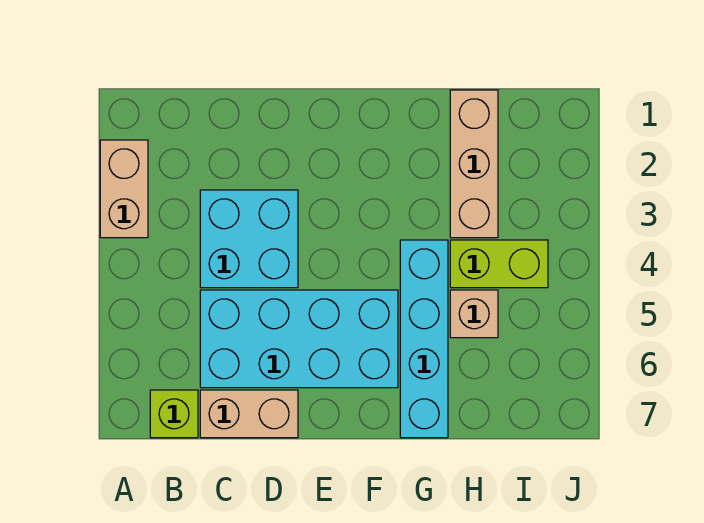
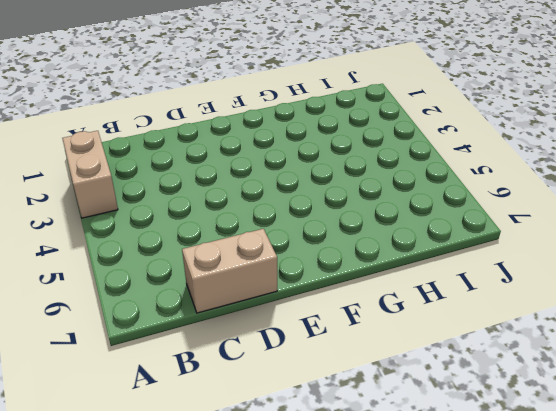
none -> lime brick B7 level 1
none -> cyan brick C3:D4 level 1

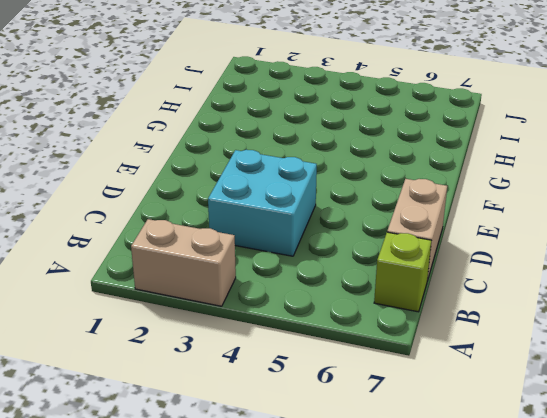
none -> cyan brick C5:F6 level 1
none -> cyan brick G4:G7 level 1

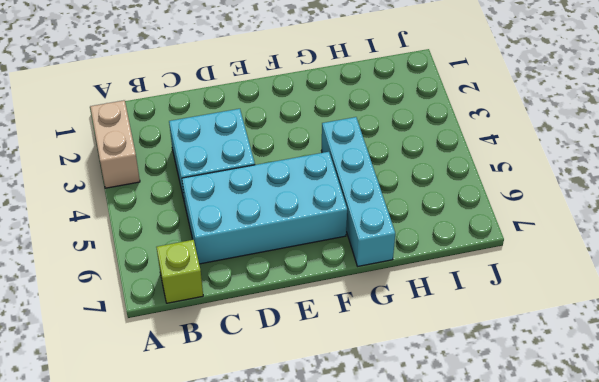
none -> tan brick C7:D7 level 1
none -> tan brick H1:H3 level 1

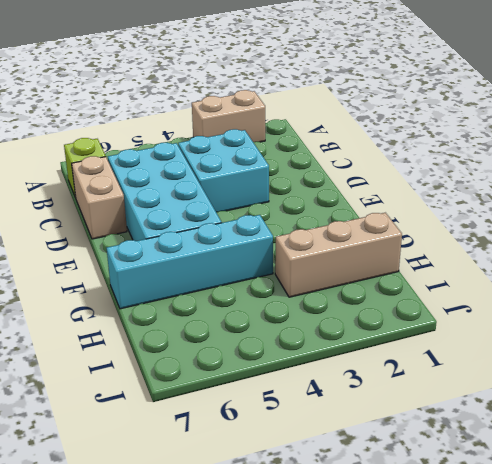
none -> lime brick H4:I4 level 1
none -> tan brick H5 level 1

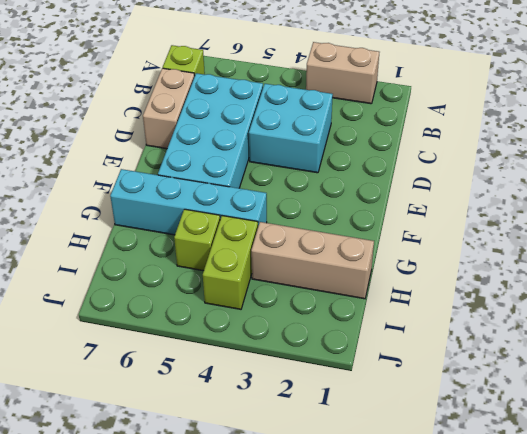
lime brick H5 level 1 -> tan brick H5 level 1

